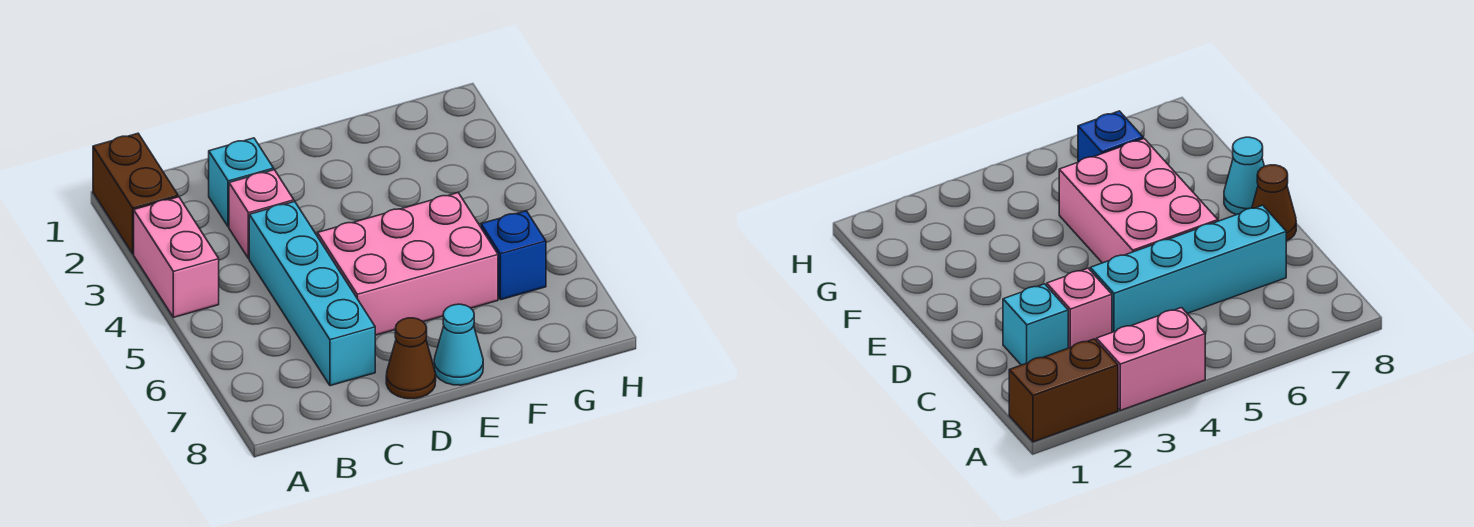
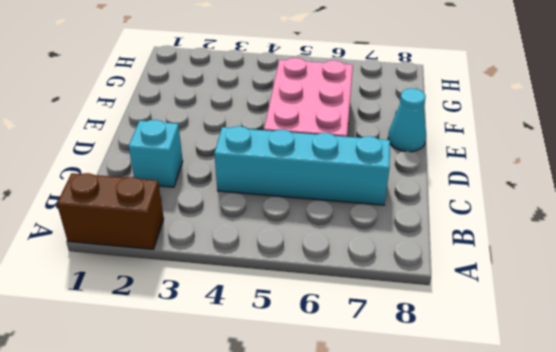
none -> pink brick A3:A4 level 1
none -> pink brick C3 level 1

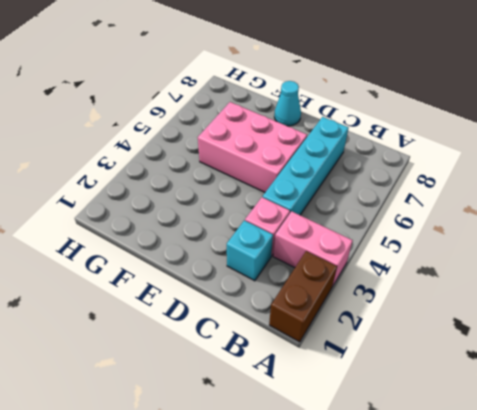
pink brick A3:B3 level 1 -> pink brick A3:A4 level 1
none -> brown cone D8 level 1
none -> blue brick G6 level 1

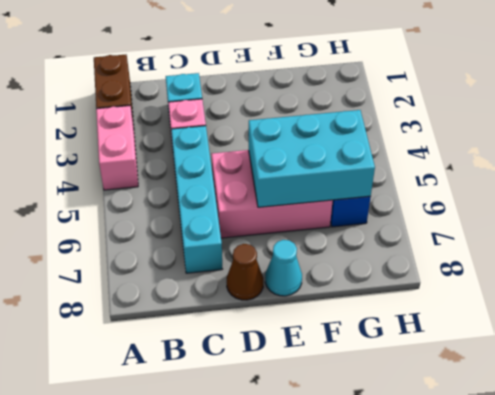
cyan brick E5:G6 level 2 -> none

